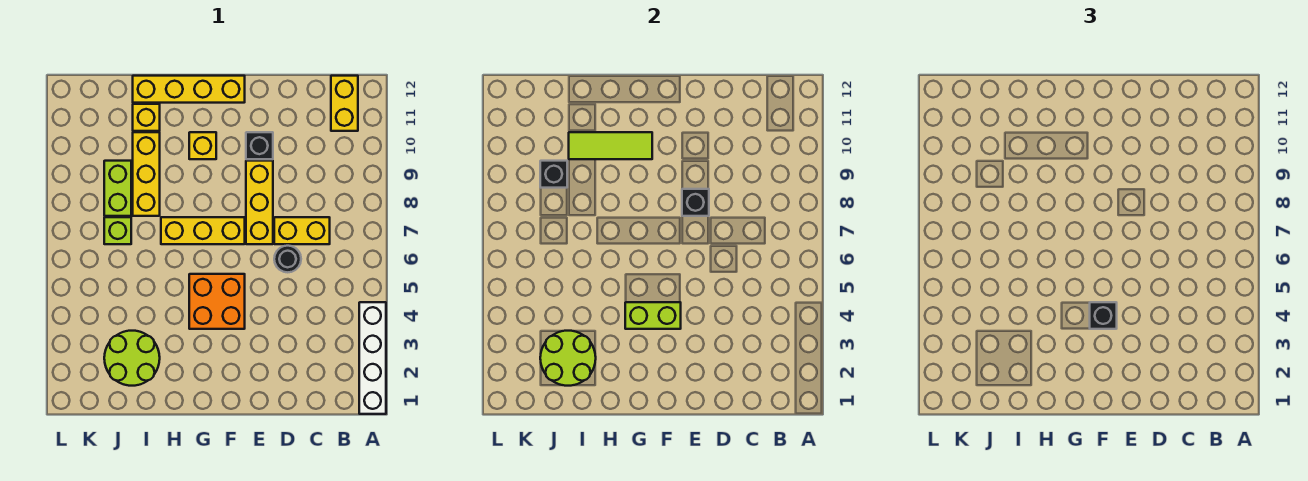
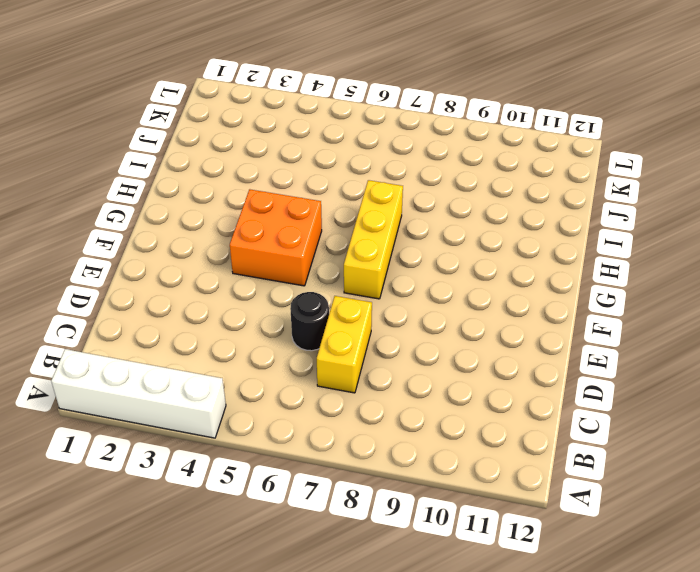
none -> yellow brick B11:B12 level 1
none -> yellow brick E7:E9 level 1
none -> black brick E10 level 1

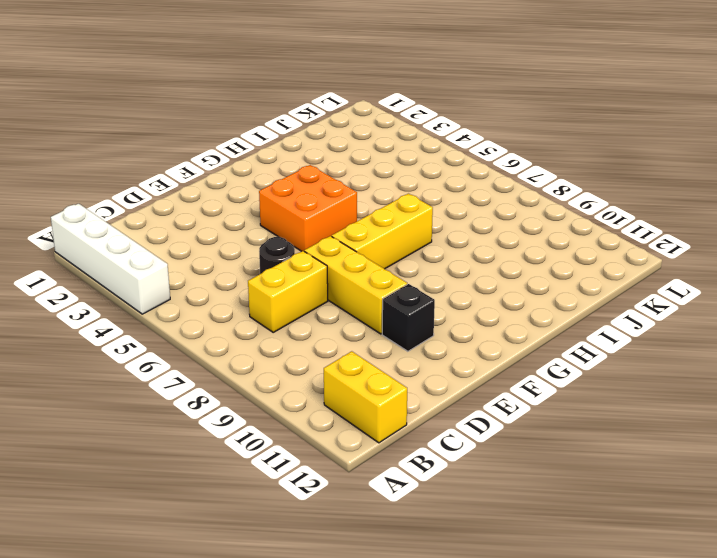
none -> yellow brick F12:I12 level 1
none -> yellow brick G10 level 1
none -> lime round brick I2:J3 level 1

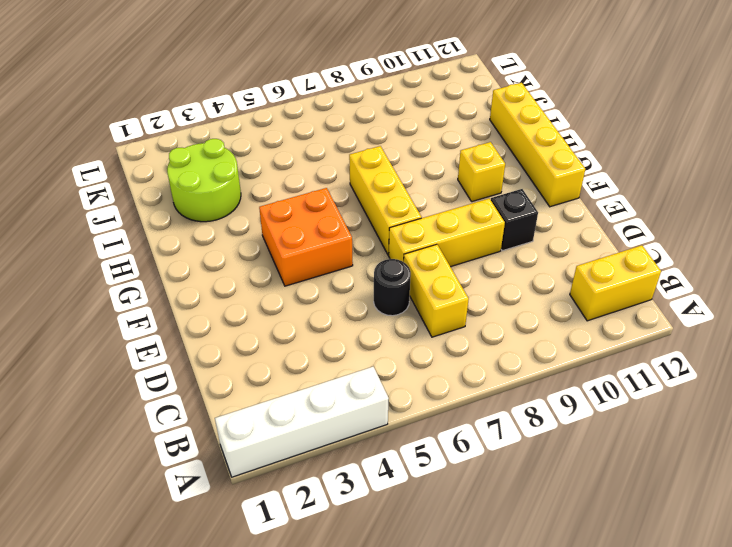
none -> yellow brick I8:I10 level 1
none -> yellow brick I11 level 1
none -> lime brick J7 level 1

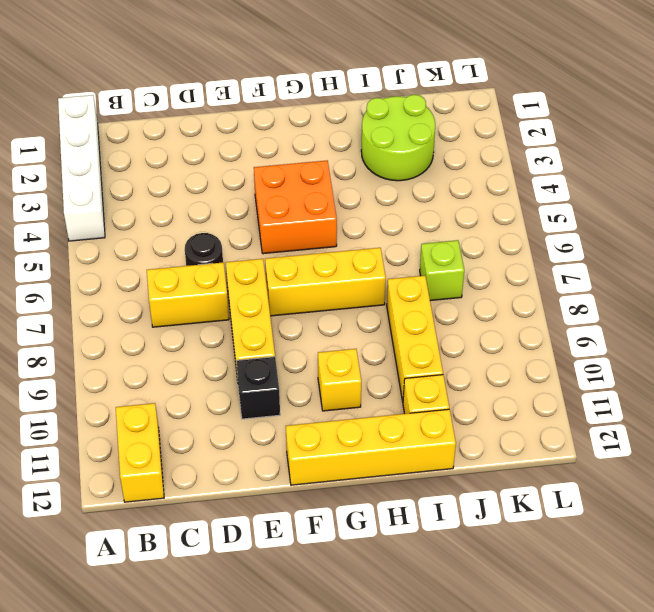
none -> lime brick J8:J9 level 1
none -> black brick E8 level 2
none -> lime brick F4:G4 level 2

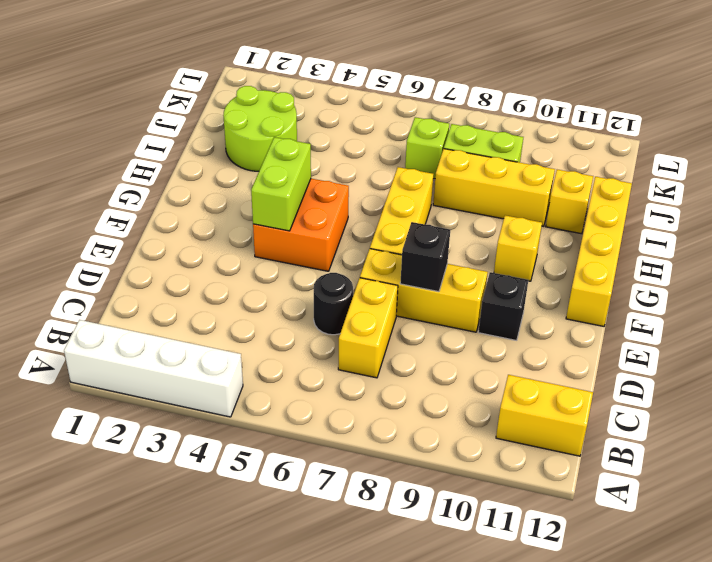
none -> lime tile G10:I10 level 2
none -> lime round brick I2:J3 level 2
none -> black brick J9 level 2

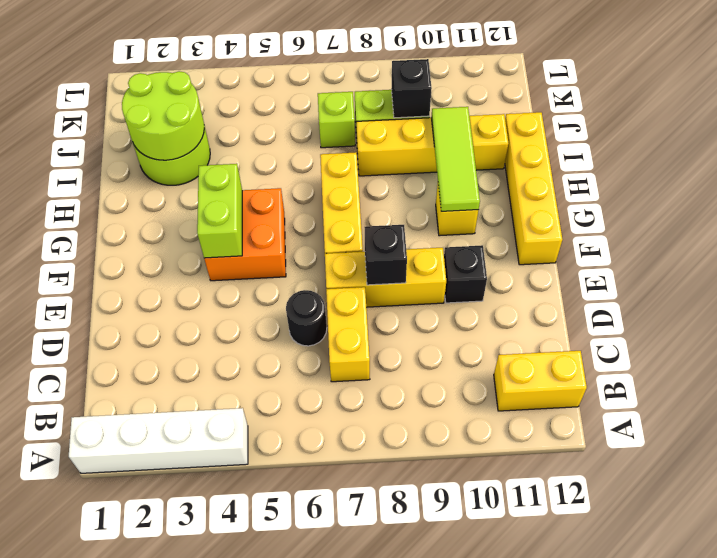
none -> black brick F4 level 3

